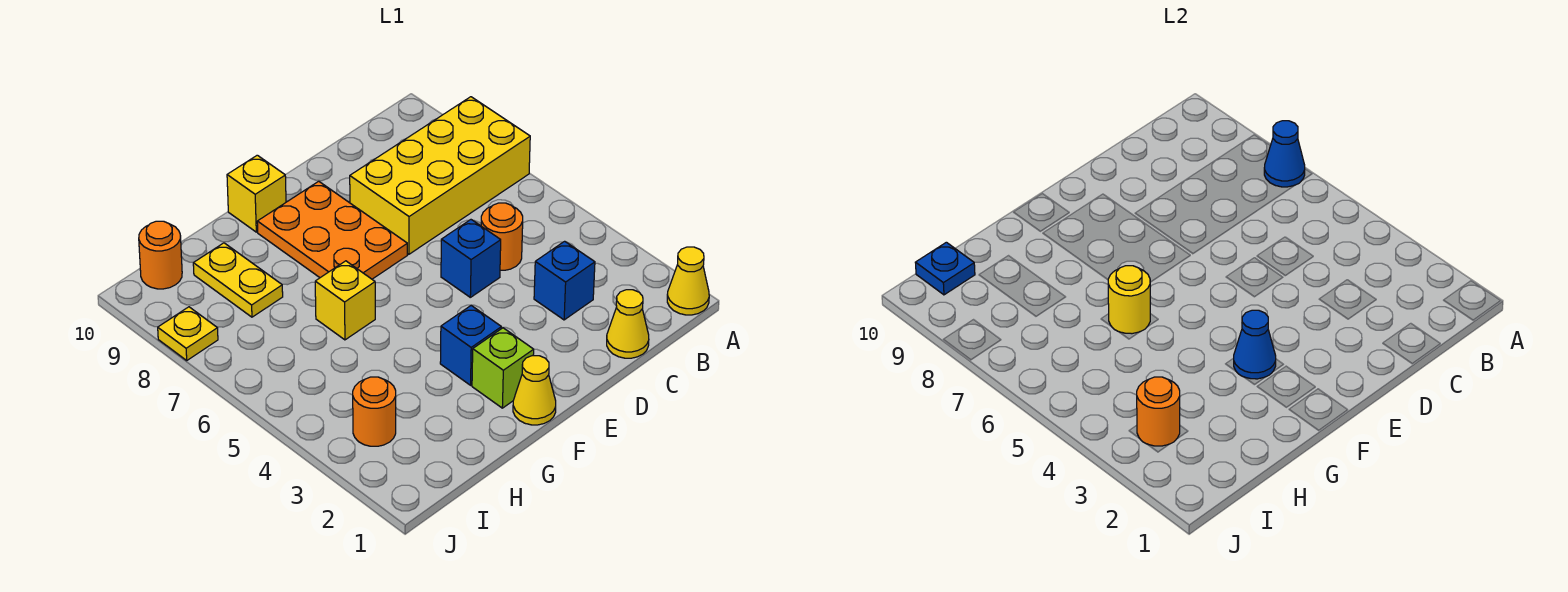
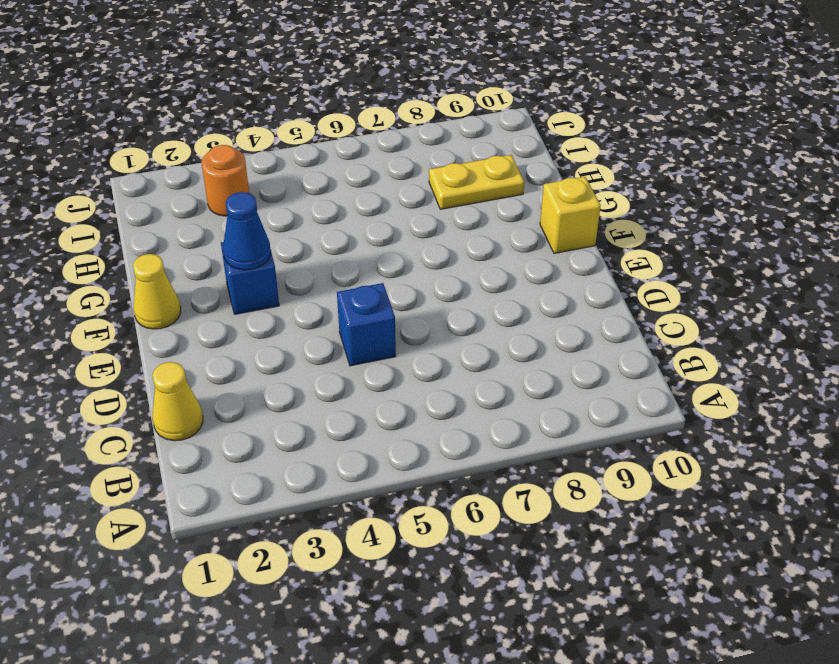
none -> yellow cone A1 level 1
none -> yellow brick A7:D8 level 1
none -> blue brick C3 level 1

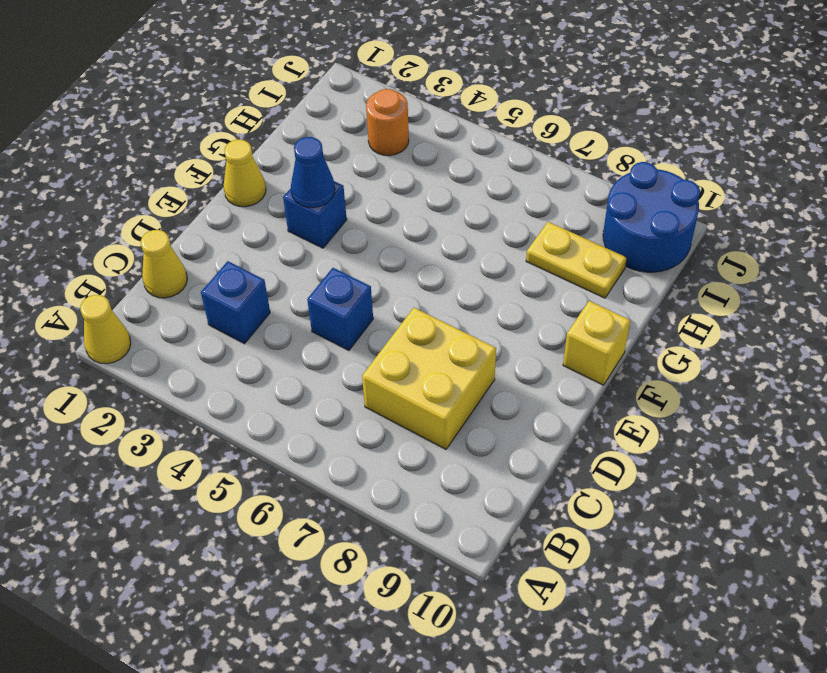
yellow brick C7:D8 level 1 -> yellow brick A7:D8 level 1
blue round brick I9:J10 level 1 -> orange round brick I10 level 1
none -> orange round brick C5 level 1
none -> orange plate E7:F9 level 1
none -> lime brick F2 level 1

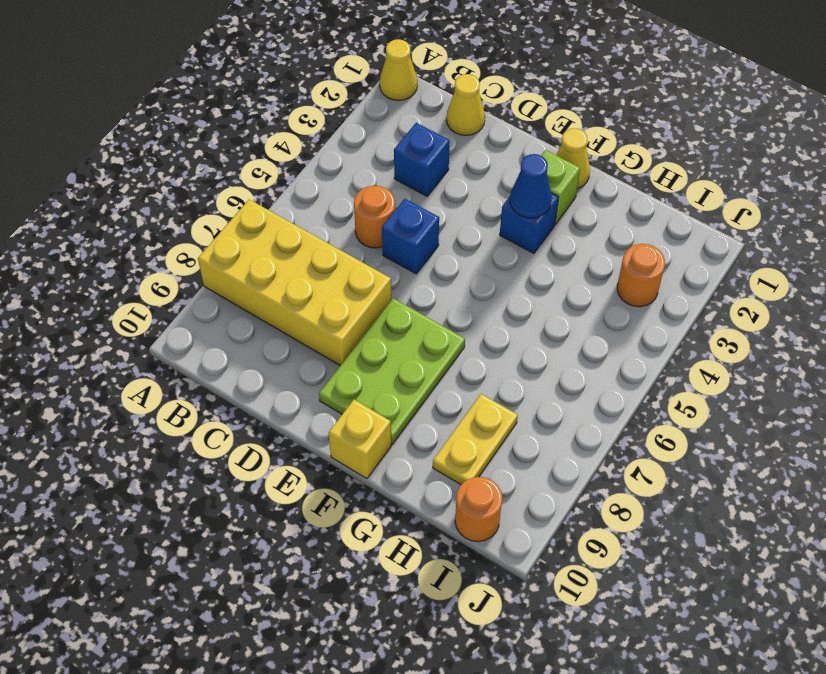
lime plate E7:F9 level 1 -> orange plate E7:F9 level 1
none -> yellow brick G6 level 1
none -> yellow plate J8 level 1
none -> blue cone A7 level 2

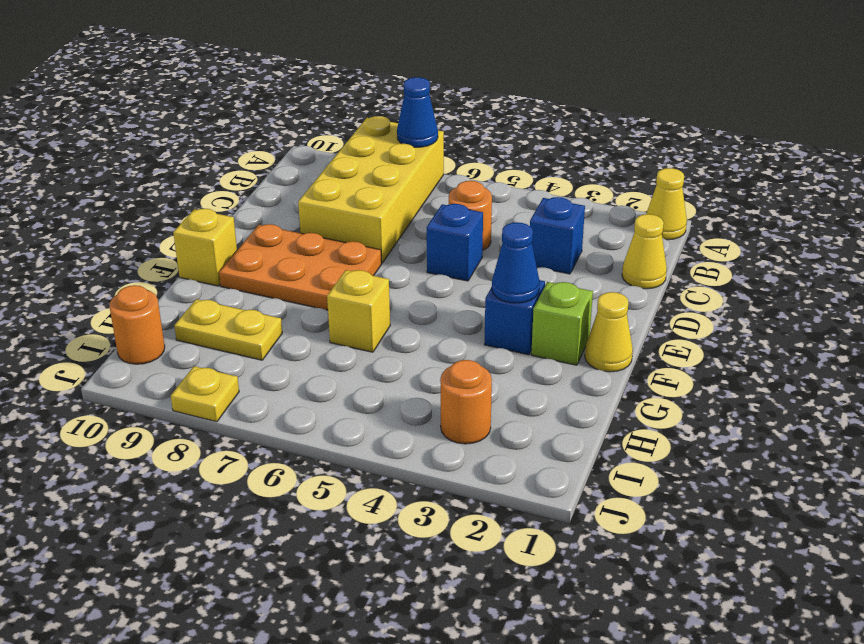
none -> yellow round brick G6 level 2
none -> orange round brick I3 level 2
none -> blue plate I10 level 2

